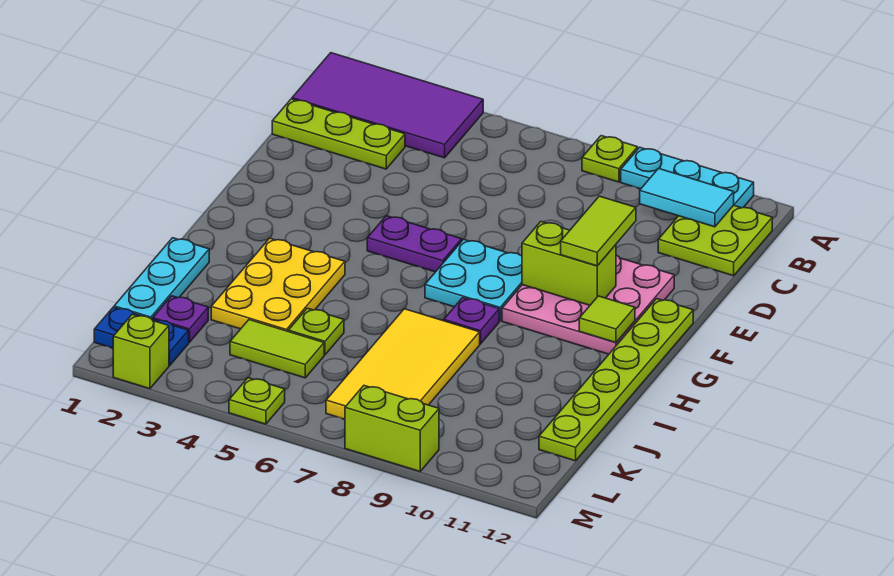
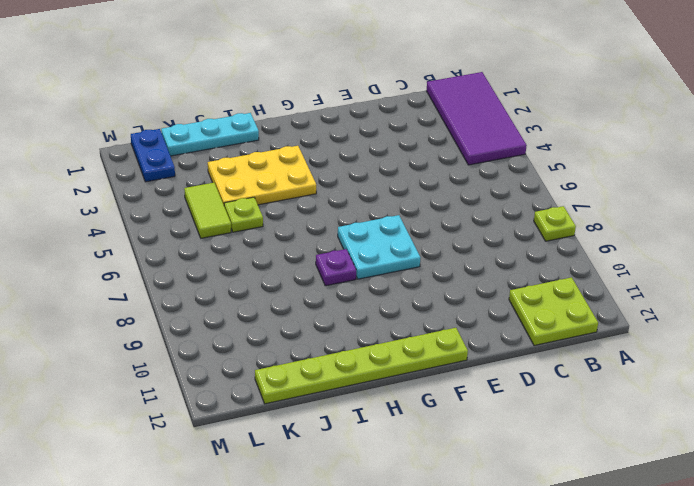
none -> cyan plate A9:A11 level 1
none -> lime plate C1:C3 level 1
none -> pink plate E9:G11 level 1

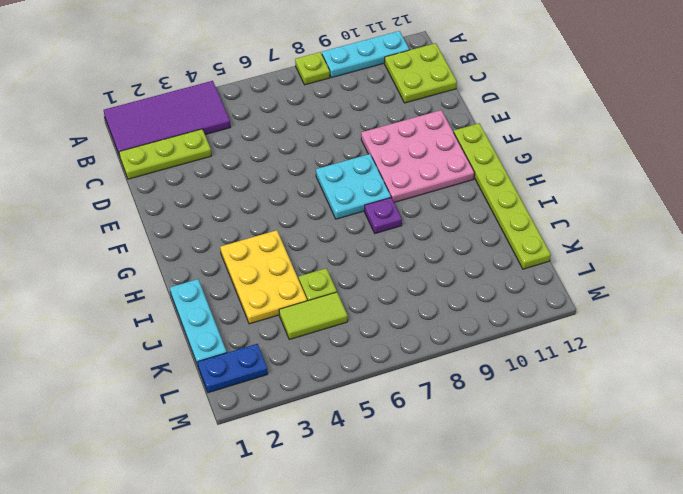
none -> purple plate F5:F6 level 1
none -> yellow tile I7:L8 level 1
none -> purple plate K2 level 1

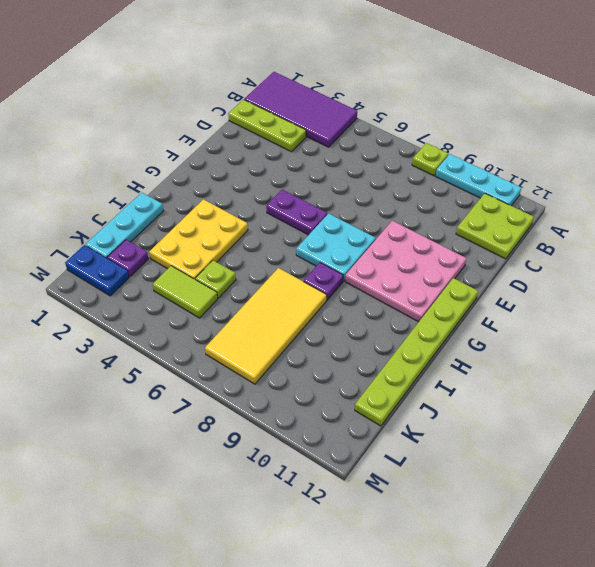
none -> lime brick M2 level 1
none -> lime plate M5 level 1
none -> lime brick M8:M9 level 1

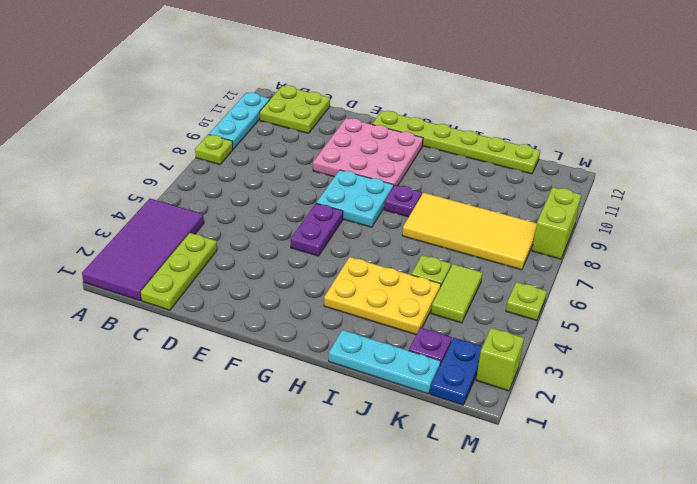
none -> cyan tile B10:B11 level 2
none -> lime brick F9:F10 level 2
none -> lime tile G11 level 2

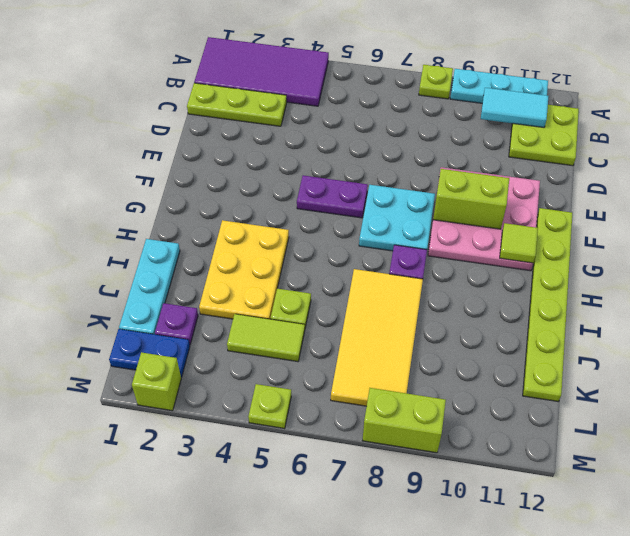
none -> lime tile E10:F10 level 3

